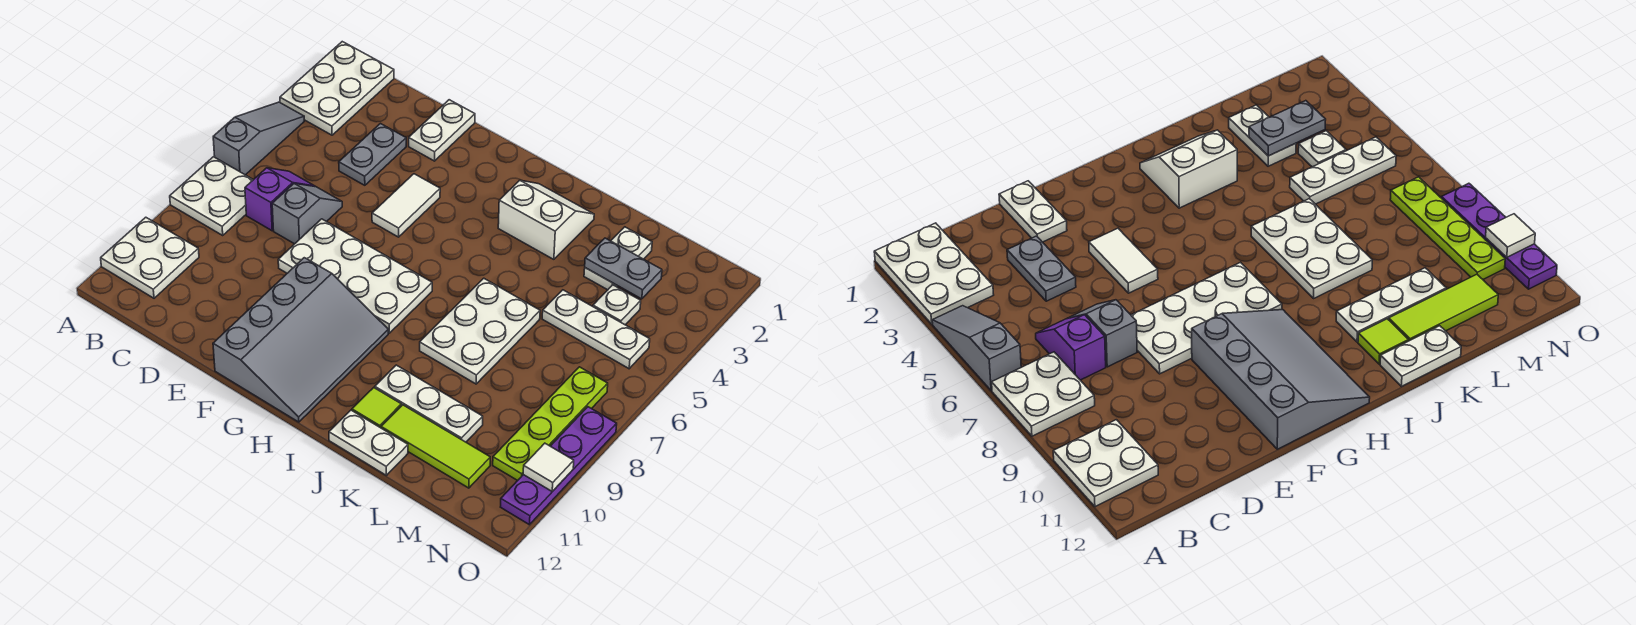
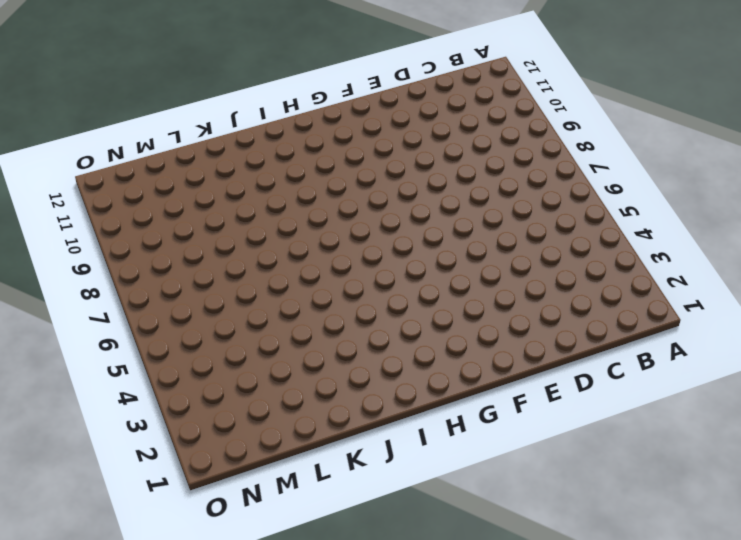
none -> white plate A1:B3 level 1
none -> grey slope A4:A6 level 1 top 6
none -> white plate A7:B8 level 1

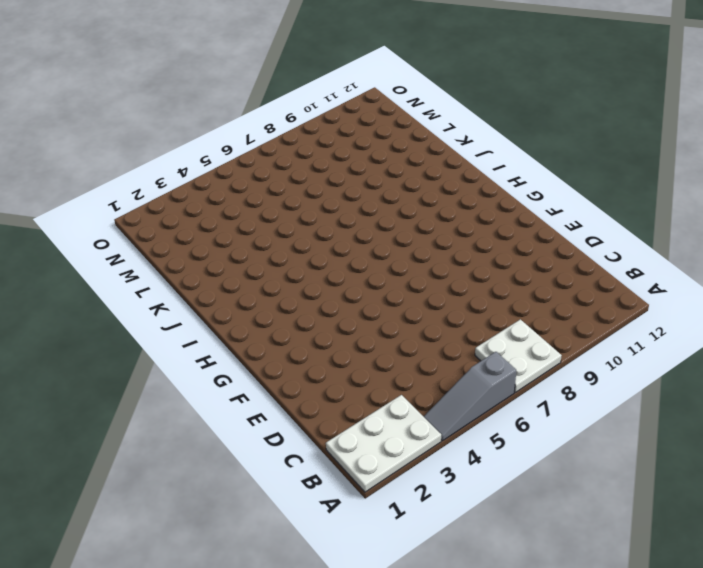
none -> white plate A10:B11 level 1
none -> purple slope C6:C7 level 1 top 7
none -> grey plate D3:D4 level 1

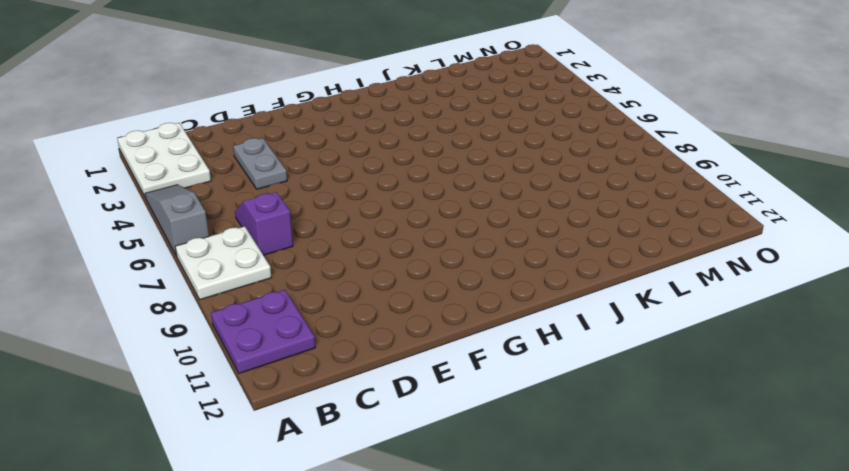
purple plate A10:B11 level 1 -> white plate A10:B11 level 1
none -> grey slope D6:D7 level 1 top 7
none -> white plate E1:E2 level 1
none -> white plate E7:H8 level 1

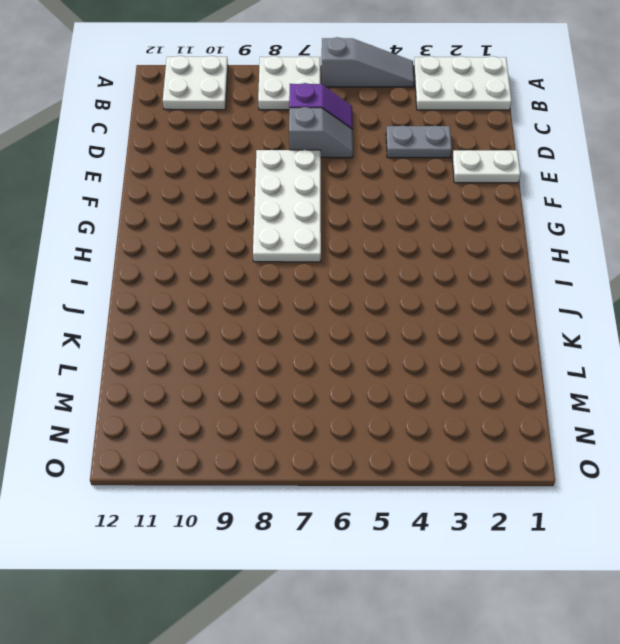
none -> white tile F4:F5 level 1
none -> grey slope F9:H12 level 1 top F
none -> white slope I2:J3 level 1 top 3

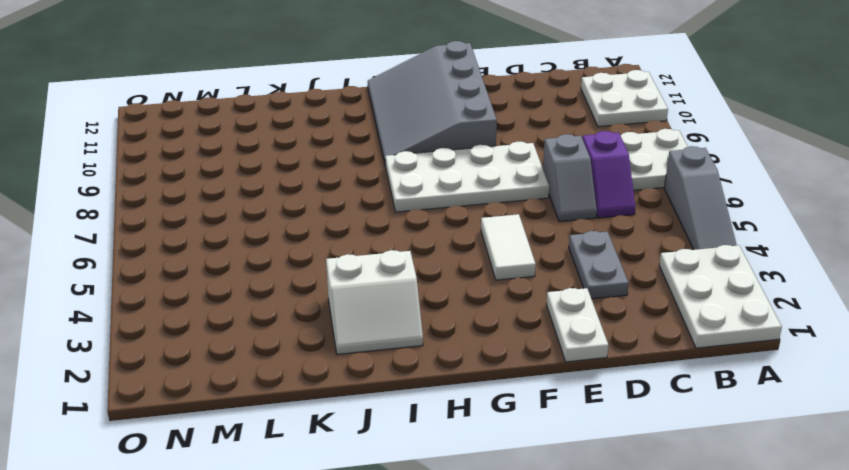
none -> white plate J6:K8 level 1
none -> white plate J10:L10 level 1
none -> lime tile J11 level 1

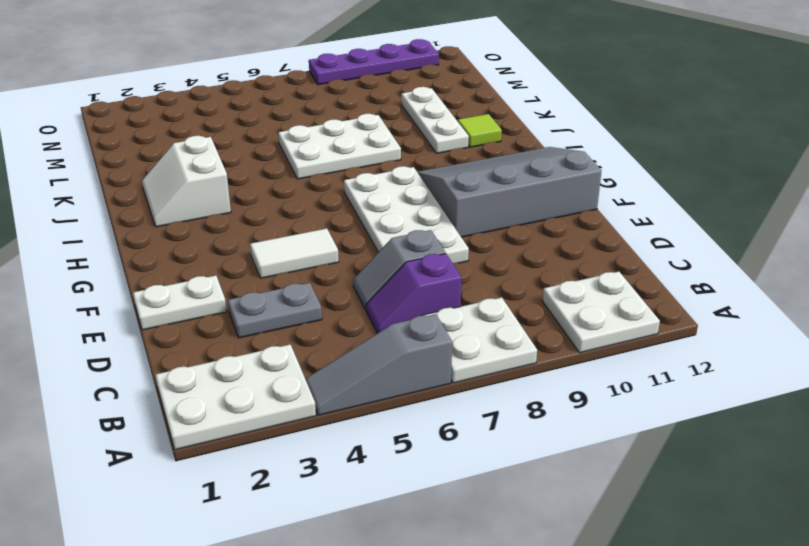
none -> white plate J12:K12 level 1
none -> lime tile K11:M11 level 1
none -> white plate L2:L3 level 1

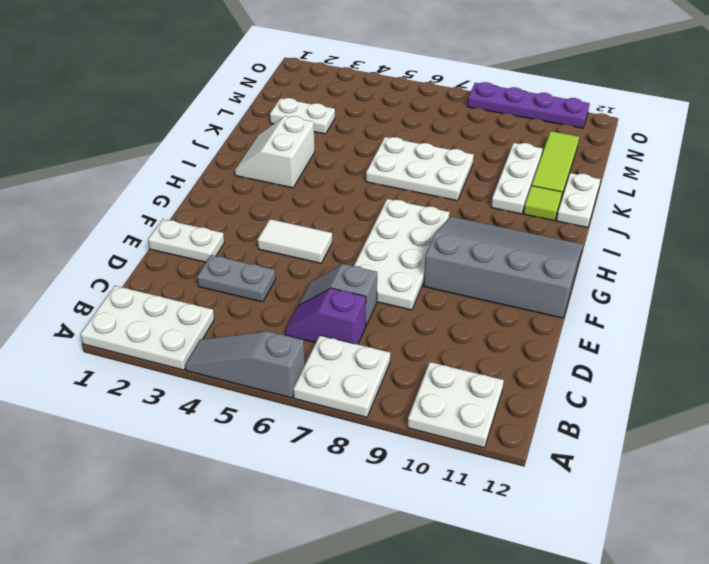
none -> white plate L5:N5 level 1
none -> white plate M4 level 1
none -> lime plate N7:N10 level 1

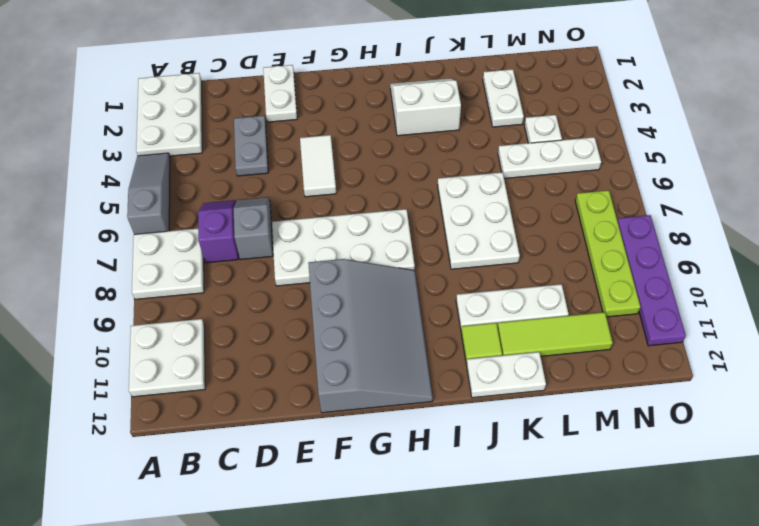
none -> grey plate L3:M3 level 2
none -> white tile O10 level 2

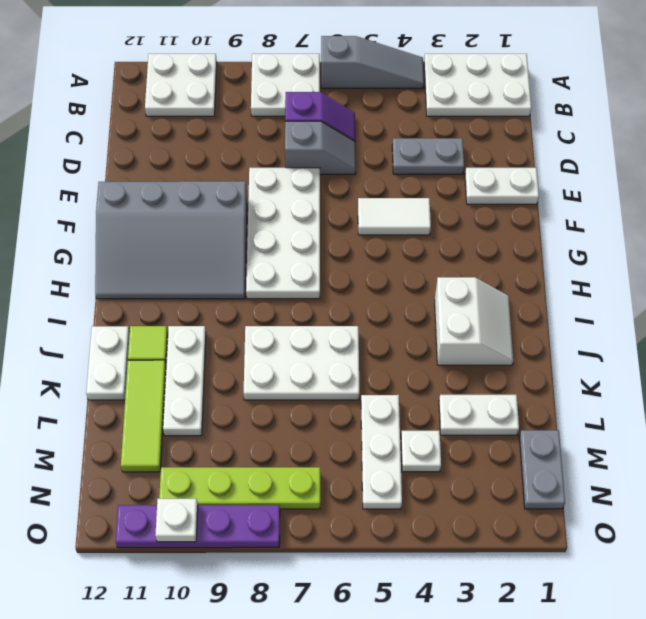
grey plate M1:N1 level 1 -> grey plate L3:M3 level 2
white plate O10 level 2 -> white tile O10 level 2

